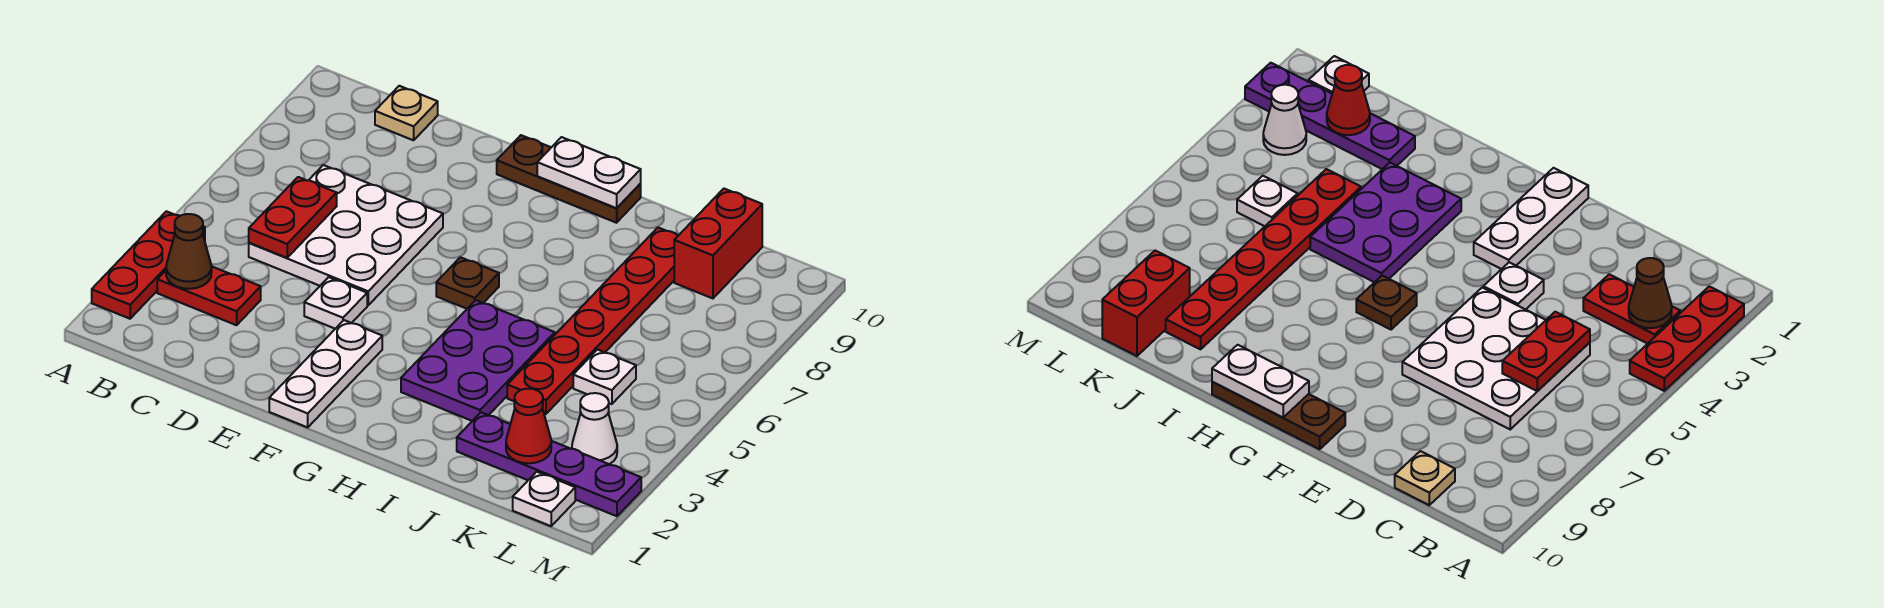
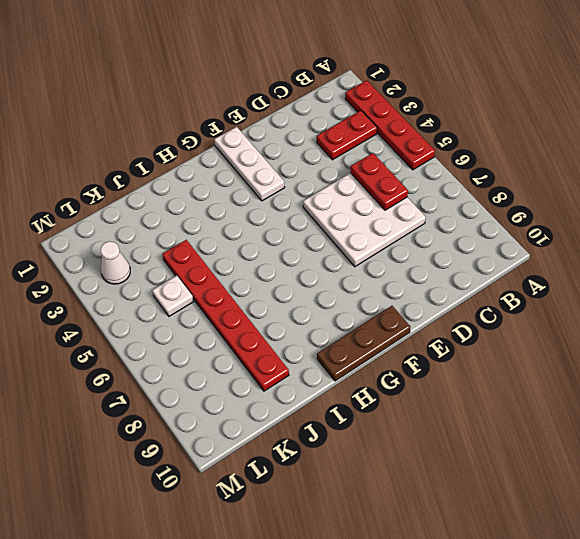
red plate A2:A5 level 1 -> red plate A2:A4 level 1
none -> tan plate C10 level 1
none -> white plate E4 level 1
none -> brown plate G6 level 1

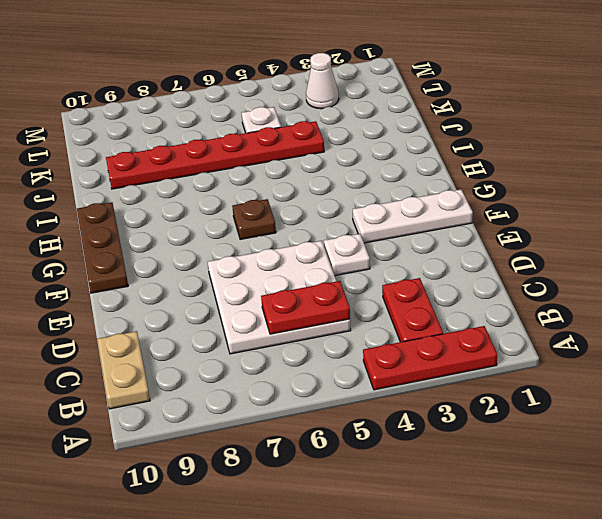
tan plate B10:C10 level 1 -> tan plate C10 level 1
none -> purple plate H3:I5 level 1
none -> purple plate J2:M2 level 1
none -> red brick K9:K10 level 1

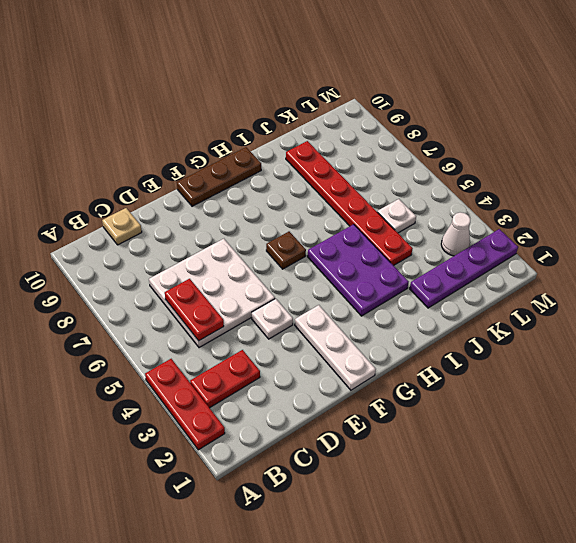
none -> red brick K9:K10 level 1
none -> white plate L1 level 1
none -> brown cone B3 level 2

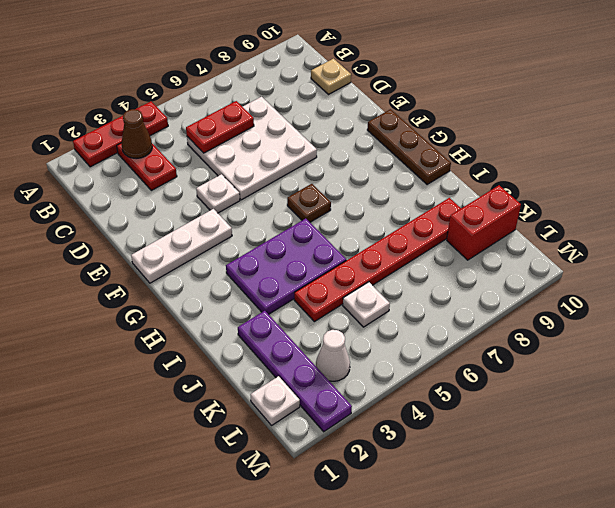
none -> white plate G10:H10 level 2
none -> red cone K2 level 2

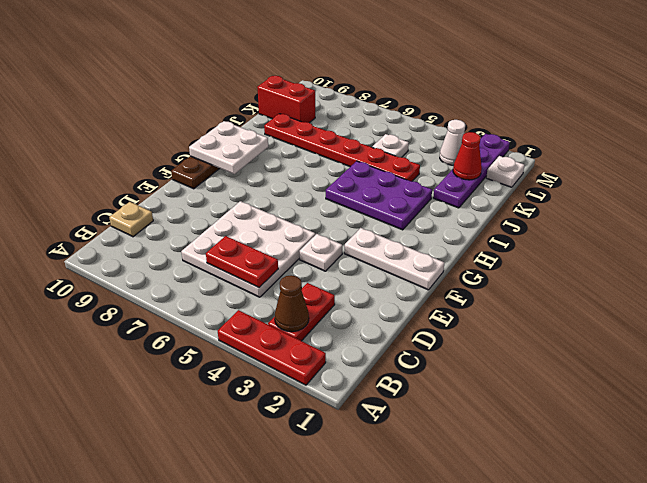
white plate G9:H10 level 2 -> white plate G10:H10 level 2
none -> brown plate G6 level 1

